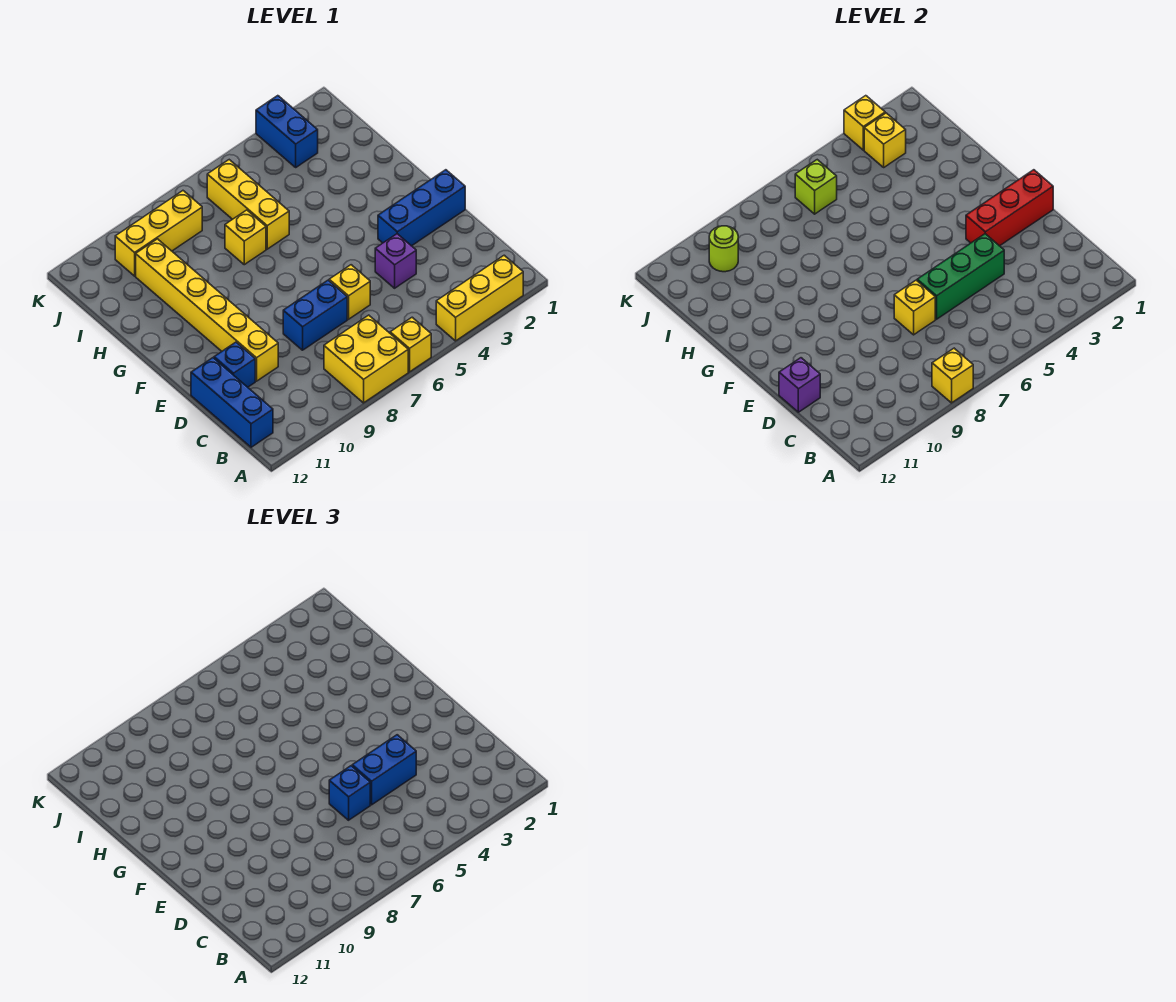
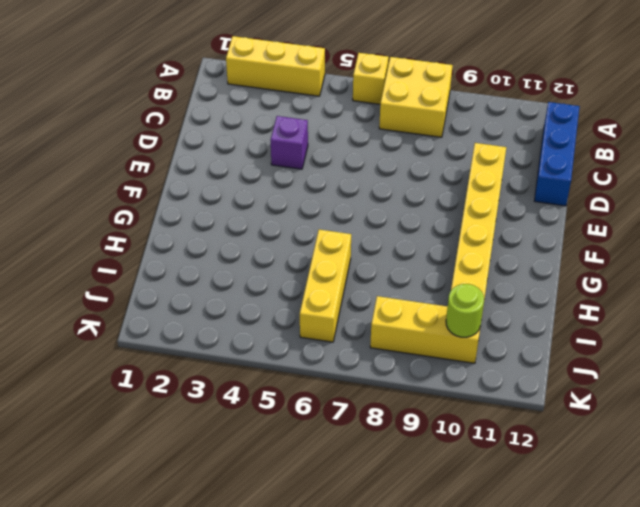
none -> yellow brick D6 level 1
none -> blue brick D7:D8 level 1
none -> blue brick D11 level 1

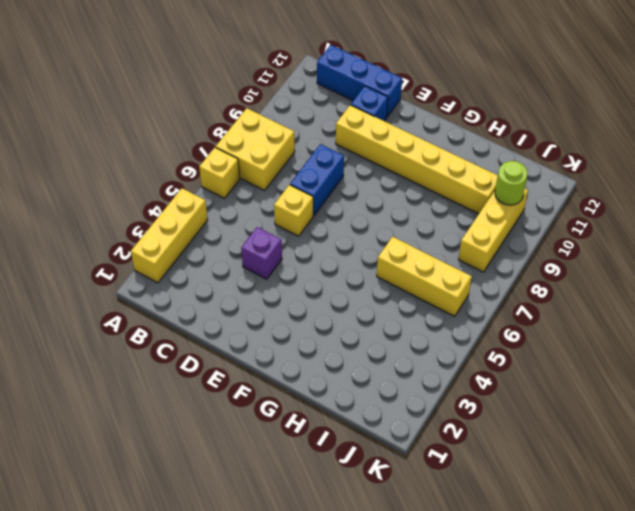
none -> blue brick E1:E3 level 1
none -> yellow brick H7 level 1
none -> blue brick J3:K3 level 1

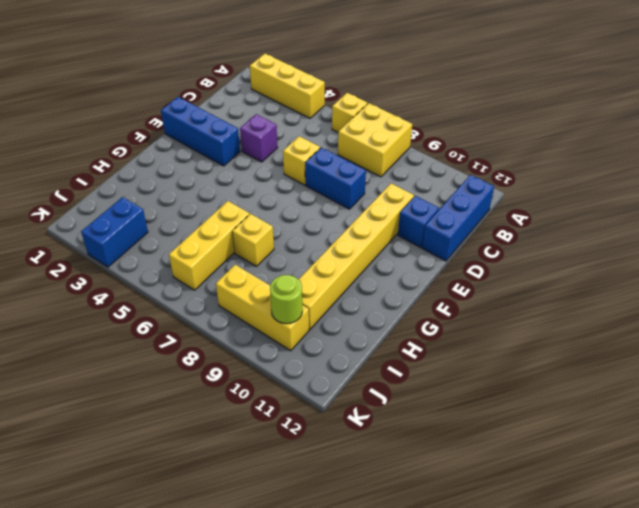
none -> yellow brick A8 level 2
none -> green brick D4:D6 level 2
none -> yellow brick D7 level 2

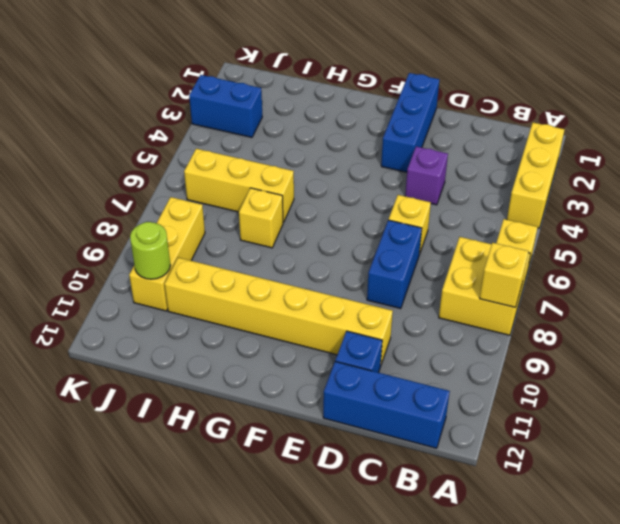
none -> green brick D4:D6 level 2
none -> yellow brick D7 level 2
none -> purple brick D12 level 2

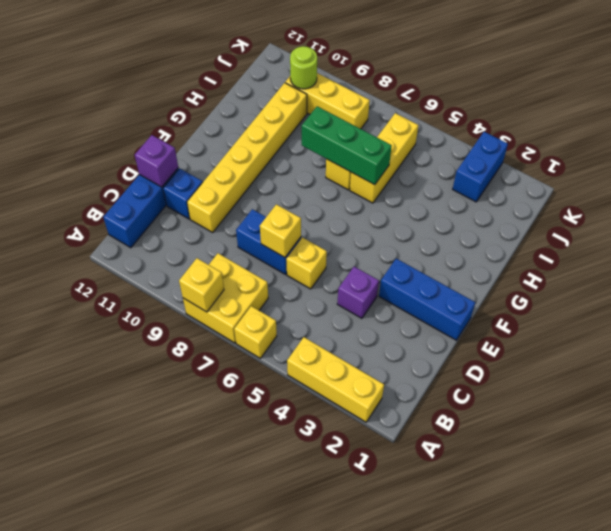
green brick H6:H8 level 2 -> green brick D4:D6 level 2
none -> red brick E1:E3 level 2
none -> yellow brick J3 level 2
none -> lime brick J6 level 2

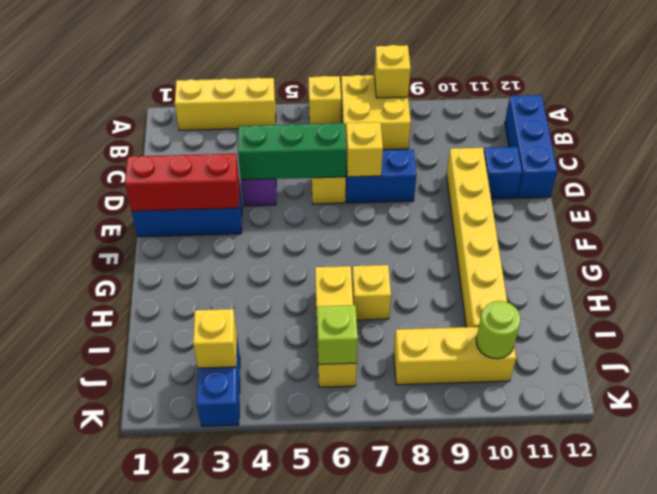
none -> purple brick D12 level 2
none -> yellow brick K3 level 2
none -> blue brick D4:D5 level 3

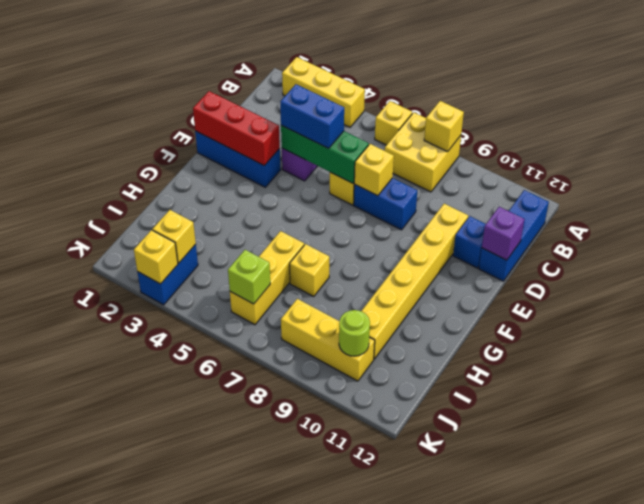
none -> blue brick D6 level 3

